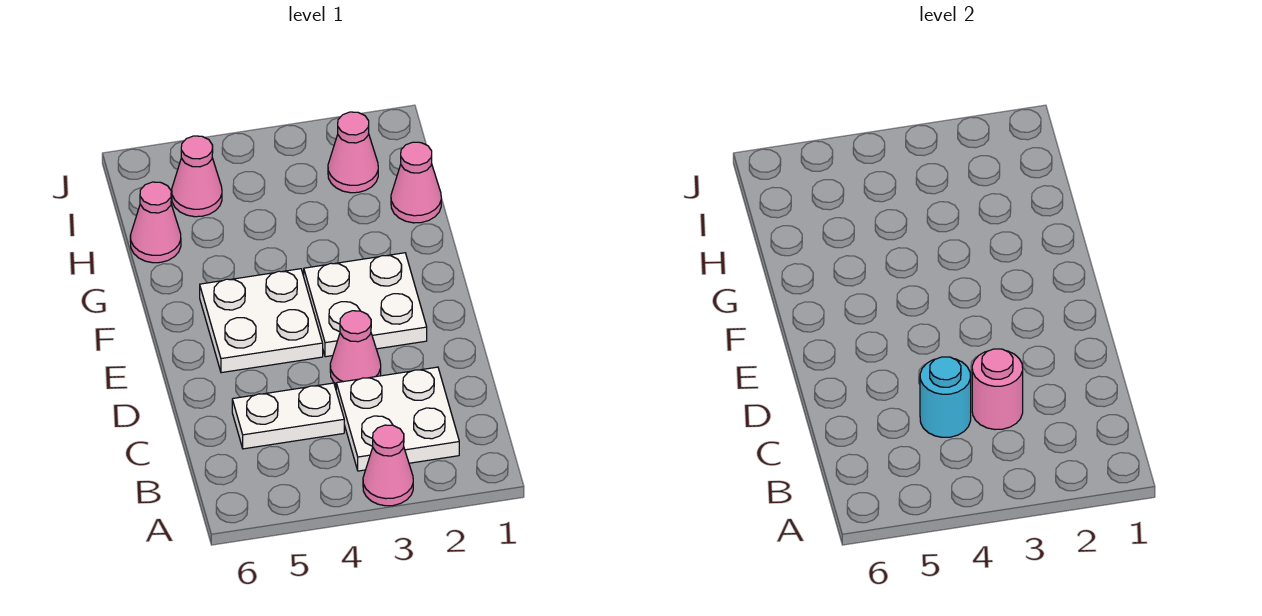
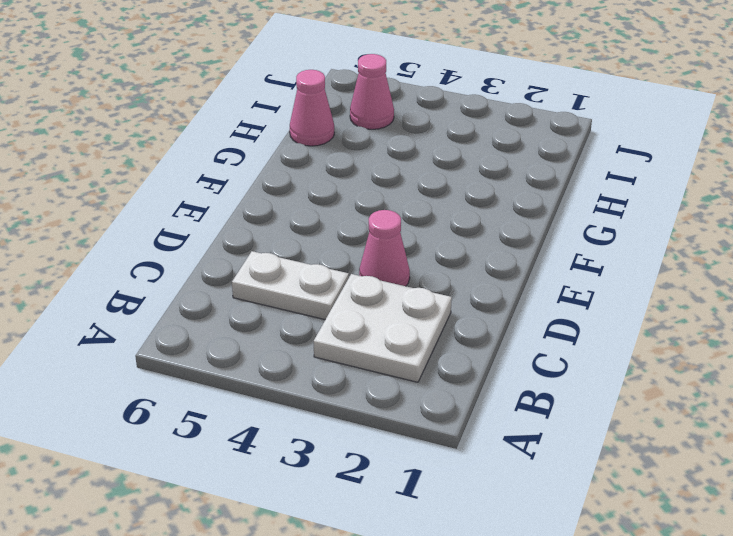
none -> pink cone A3 level 1
none -> white plate E2:F3 level 1
none -> white plate E4:F5 level 1

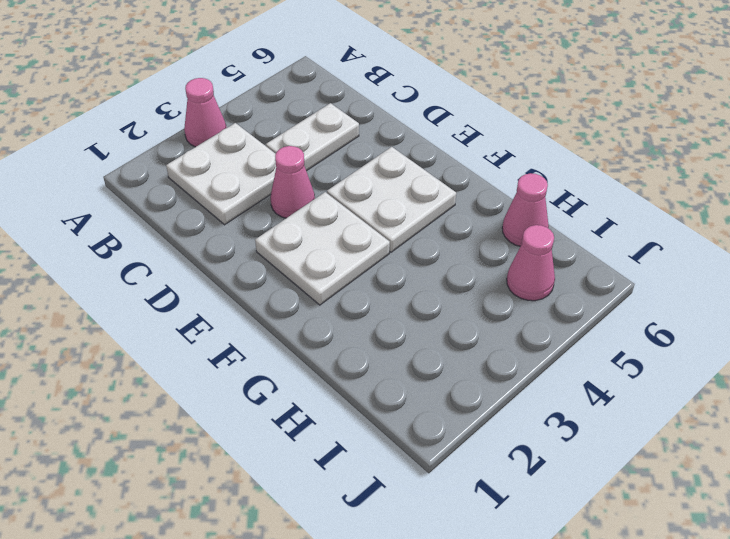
none -> pink cone H1 level 1
none -> pink cone I2 level 1
none -> pink round brick C3 level 2

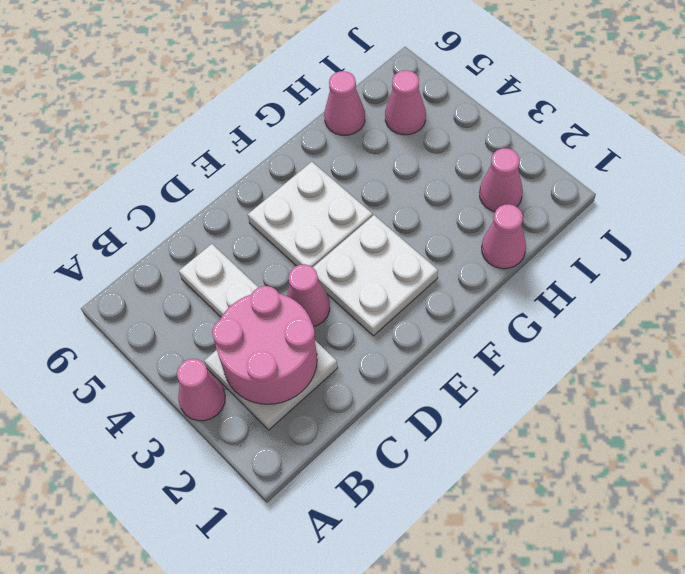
pink round brick B2:C3 level 2 -> pink round brick C3 level 2
none -> cyan round brick C4 level 2

